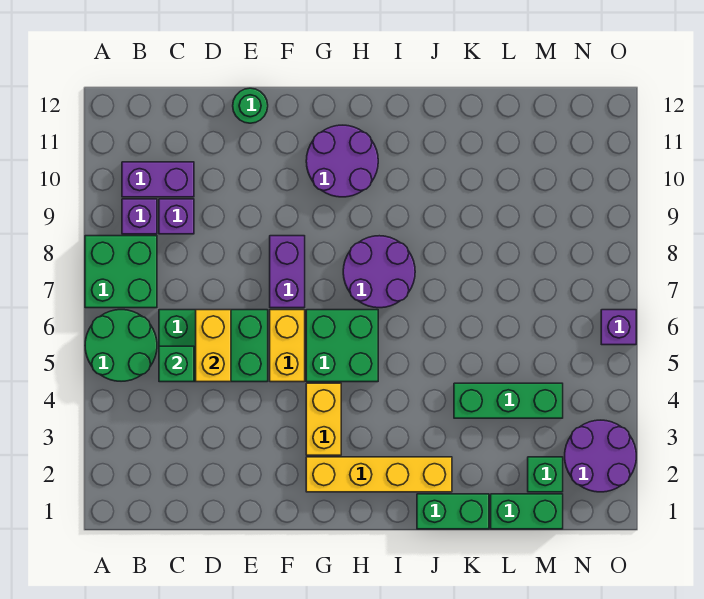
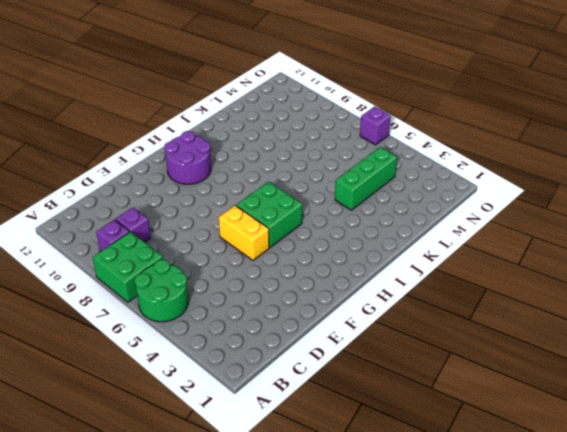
none -> purple brick B10:C10 level 1
none -> green brick C5:E6 level 1
none -> green round brick E12 level 1

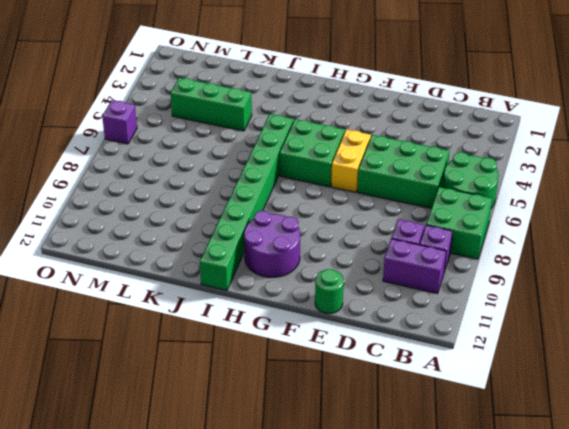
green brick I5:I12 level 1 -> purple round brick H7:I8 level 1
none -> purple brick F7:F8 level 1
none -> yellow brick G2:J2 level 1
none -> yellow brick G3:G4 level 1

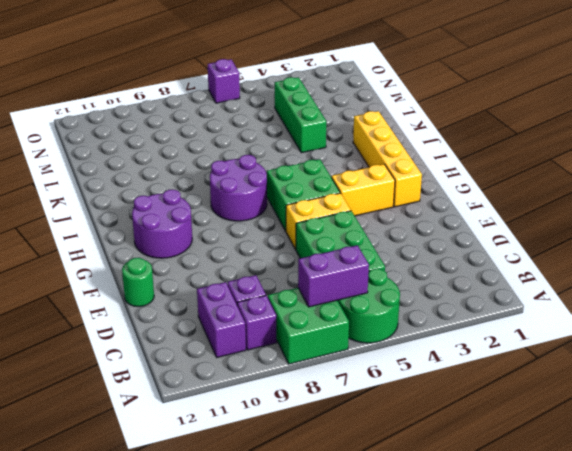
purple brick B6:B7 level 2 -> purple brick F7:F8 level 1
none -> green brick J1:K1 level 1
none -> green brick L1:M1 level 1
none -> green brick M2 level 1

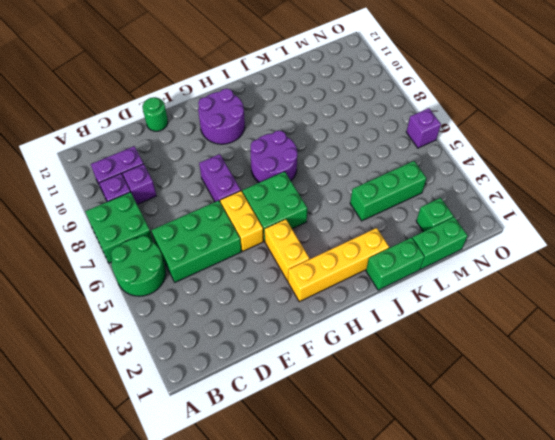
none -> purple round brick N2:O3 level 1
none -> green brick C5 level 2
none -> yellow brick D5:D6 level 2

